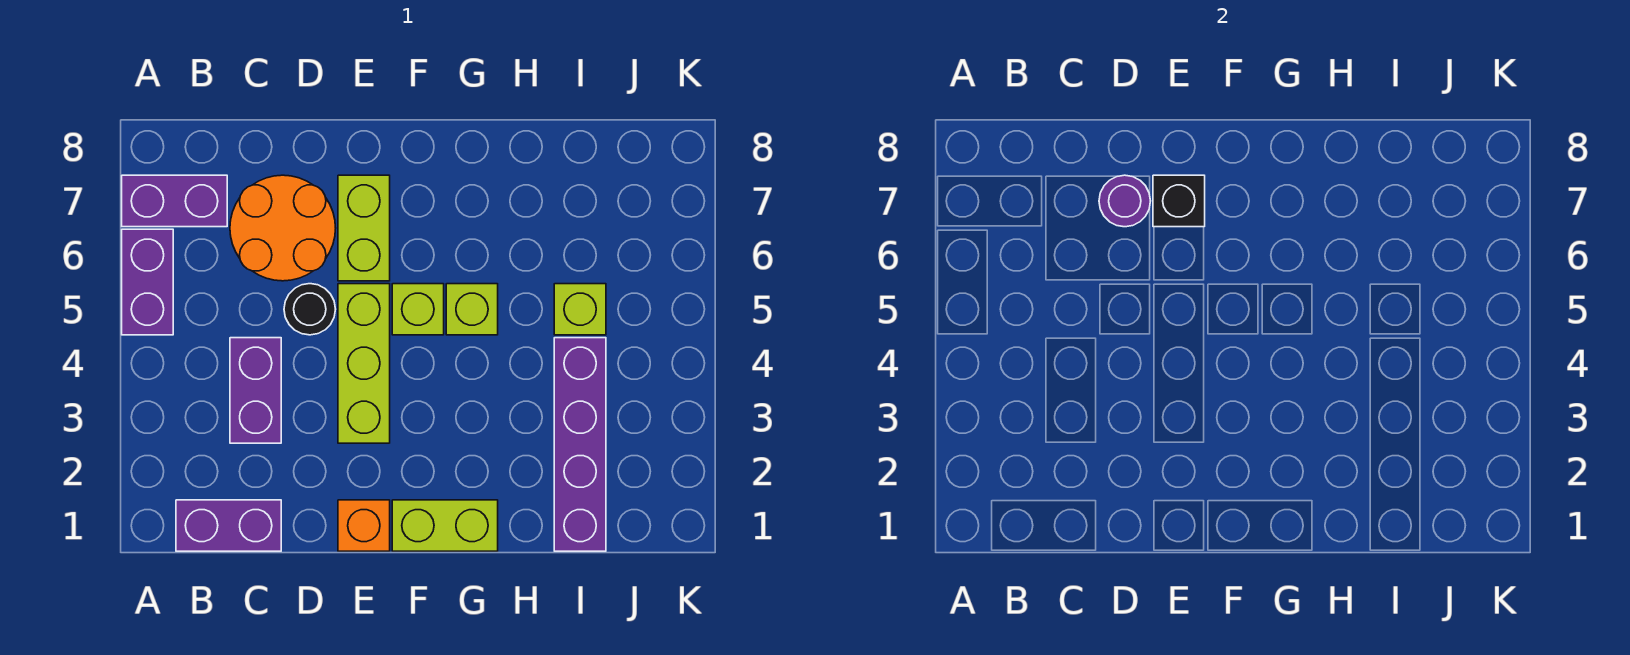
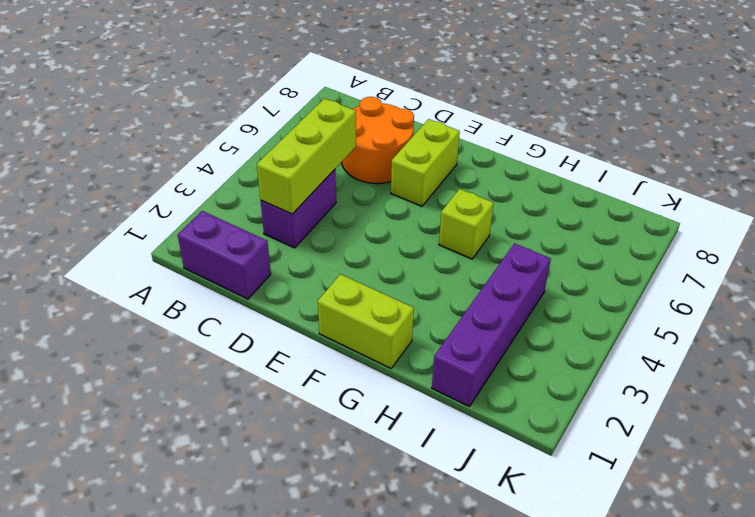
lime brick C3:C5 level 2 -> lime brick E3:E5 level 1
none -> purple brick A5:A6 level 1
none -> purple brick A7:B7 level 1
none -> black round brick D5 level 1

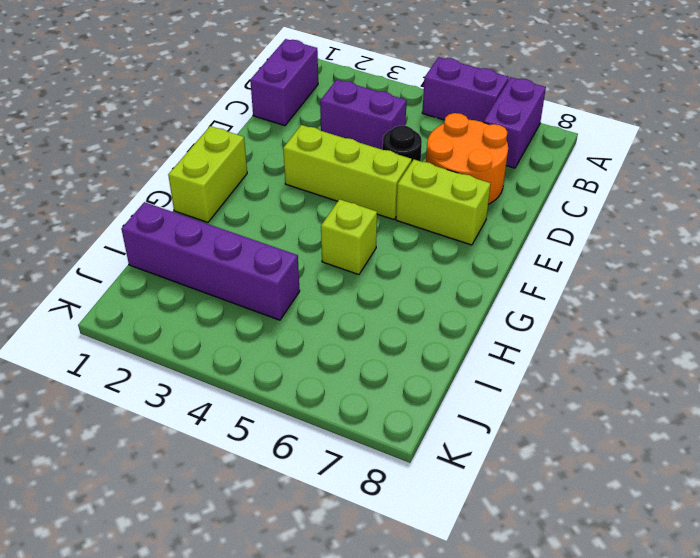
none -> orange brick E1 level 1
none -> lime brick F5 level 1
none -> lime brick I5 level 1

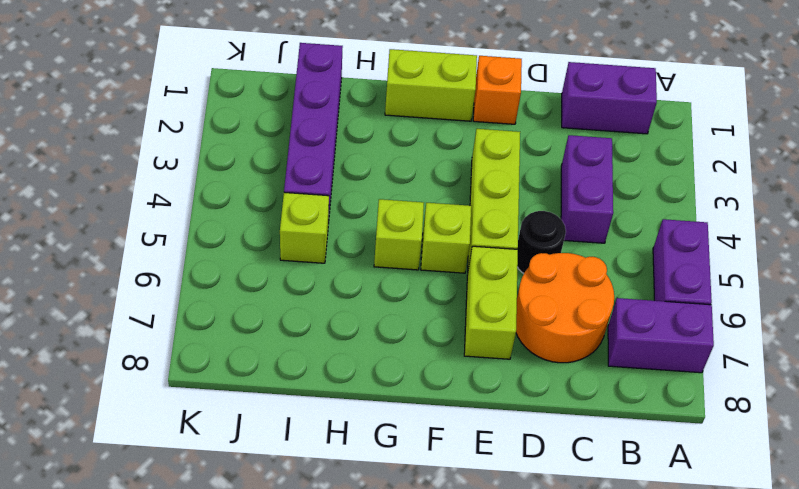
none -> purple round brick D7 level 2
none -> black brick E7 level 2

